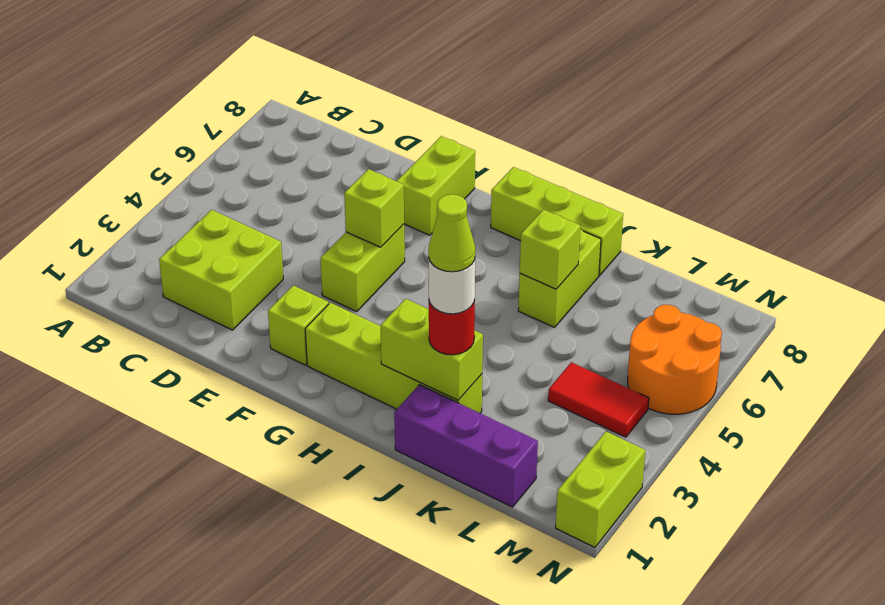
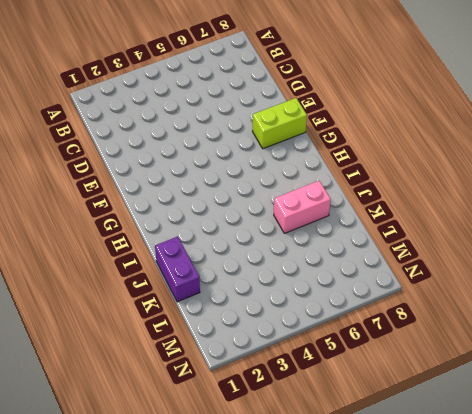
purple brick J1:K1 level 1 -> purple brick J1:L1 level 1
pink brick J6:J7 level 1 -> lime brick J6:J7 level 1
none -> lime brick C2:D3 level 1
none -> lime brick F2 level 1
none -> lime brick F4:F5 level 1

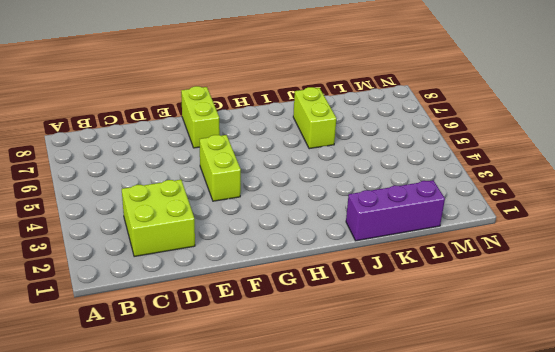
none -> lime brick F2 level 1
none -> lime brick G2:J2 level 1
none -> lime brick H8:J8 level 1

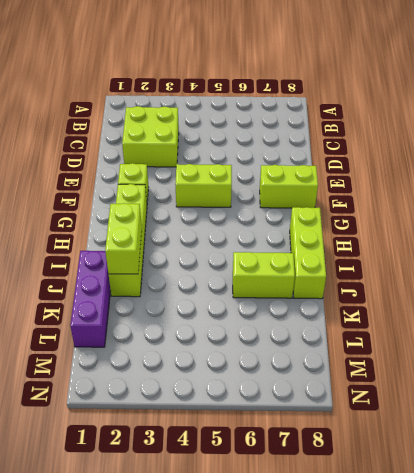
none -> red tile L4:M4 level 1
none -> orange round brick M5:N6 level 1
none -> lime brick N1:N2 level 1

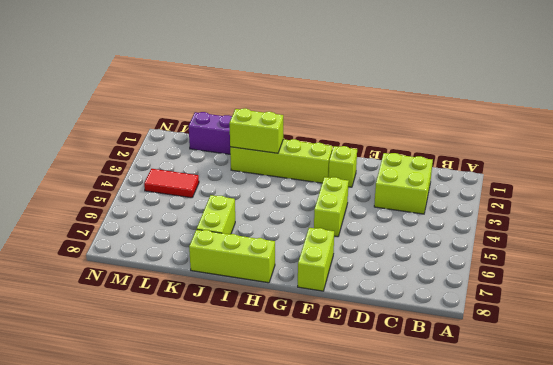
none -> orange round brick M5:N6 level 1
none -> lime brick N1:N2 level 1
none -> lime brick F5 level 2

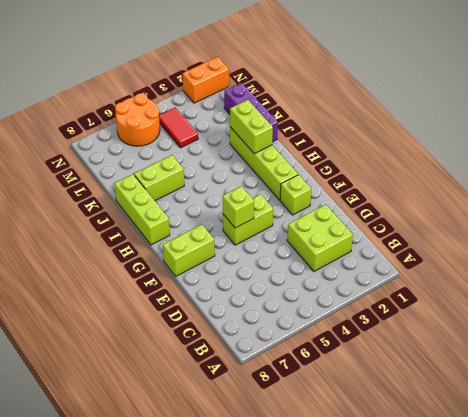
orange brick N1:N2 level 1 -> lime brick N1:N2 level 1
none -> lime brick J6 level 2
none -> red round brick J2 level 3
none -> white round brick J2 level 4

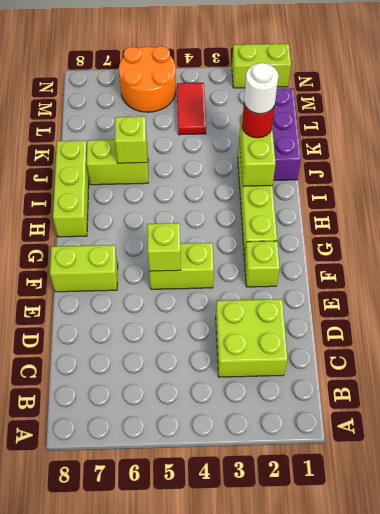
none -> lime cone J2 level 5

